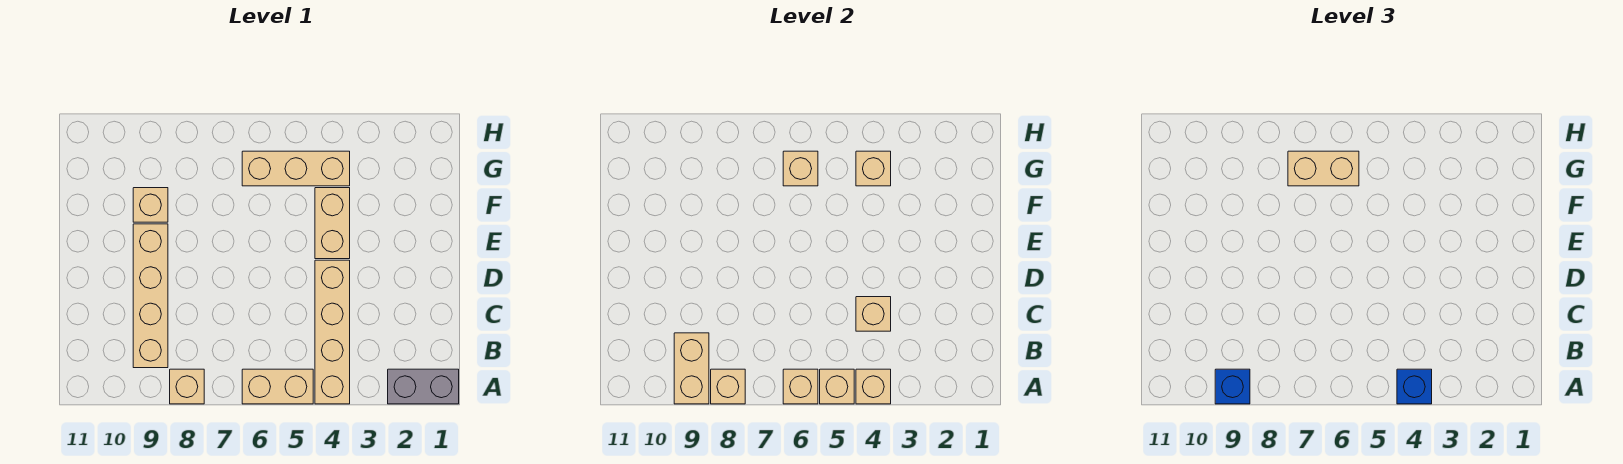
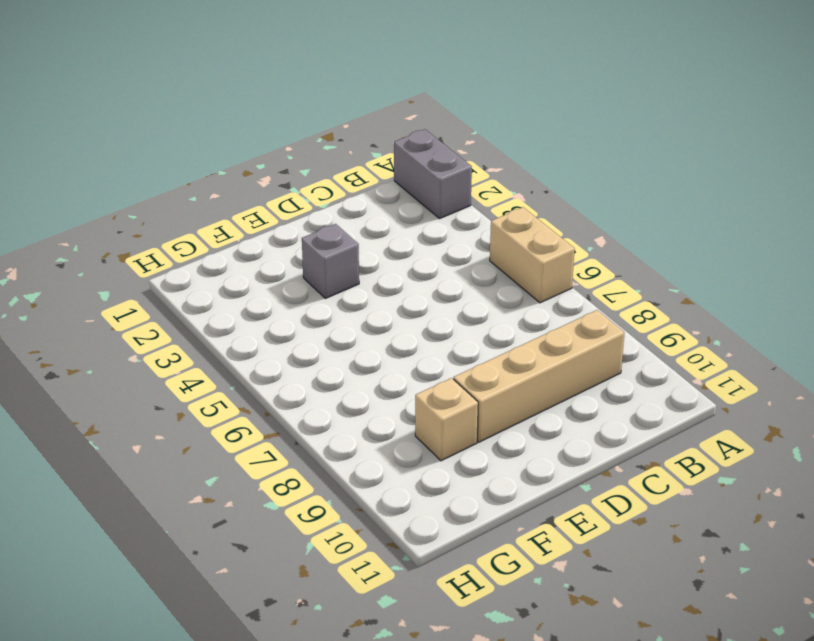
grey brick E3 level 1 -> none
none -> tan brick A4:D4 level 1
none -> tan brick A8 level 1
none -> tan brick E4:F4 level 1

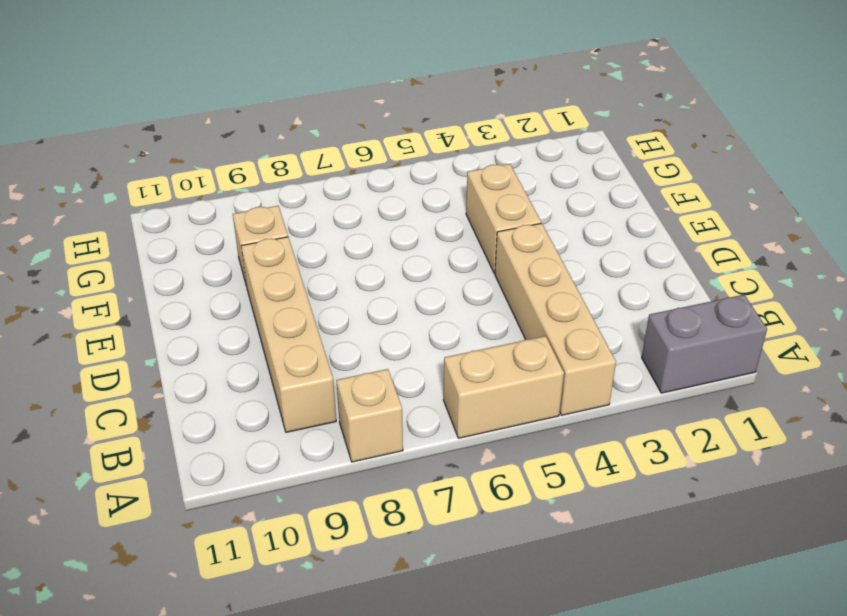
none -> tan brick G4:G6 level 1
none -> tan brick A4 level 2
none -> tan brick A5 level 2

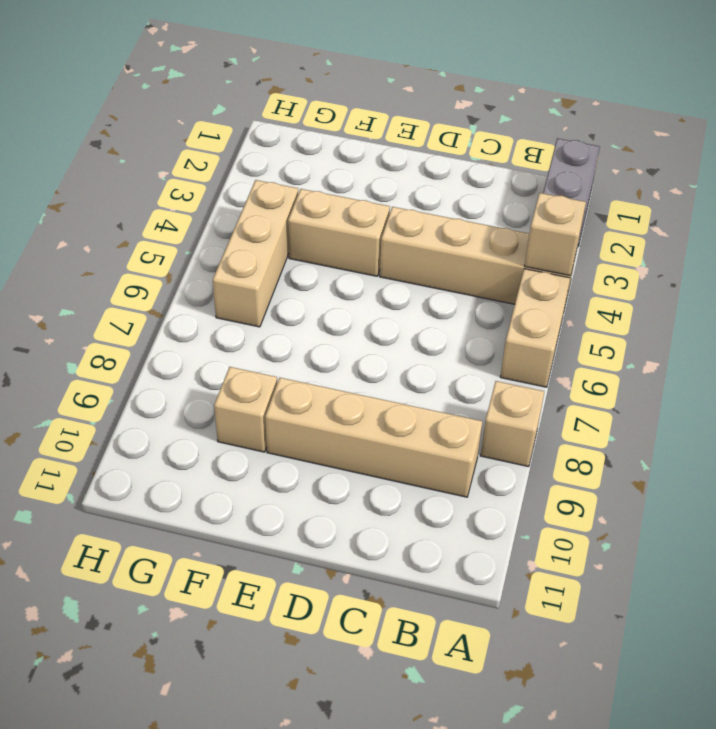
none -> tan brick A5 level 2
none -> tan brick A6 level 2
none -> tan brick A8 level 2

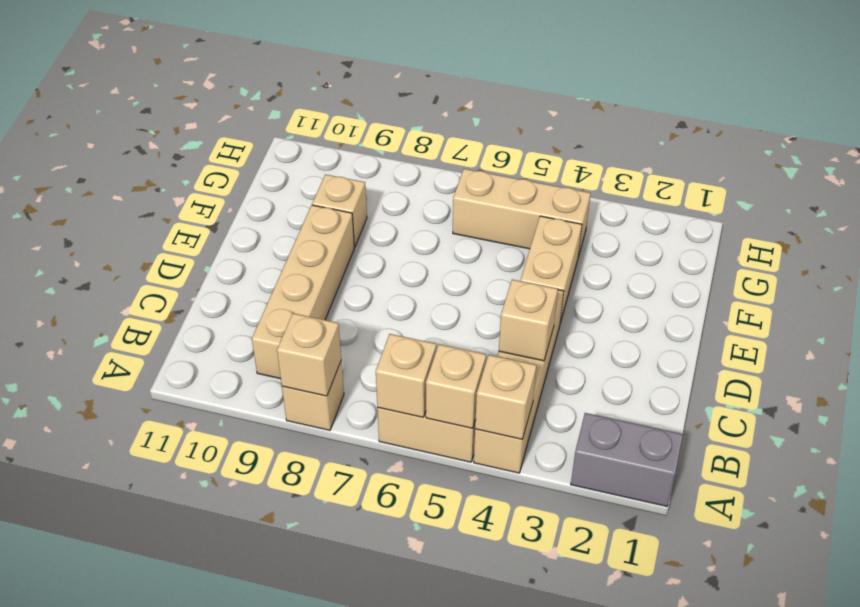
none -> tan brick A9:B9 level 2
none -> tan brick G4 level 2
none -> tan brick G6 level 2

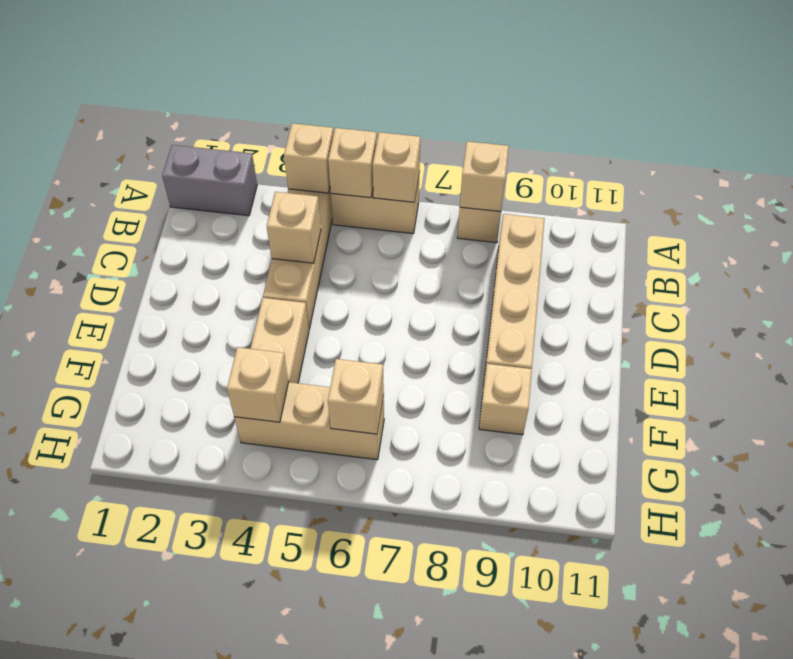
none -> tan brick A9:B9 level 2
none -> blue brick A4 level 3
none -> blue brick A9 level 3

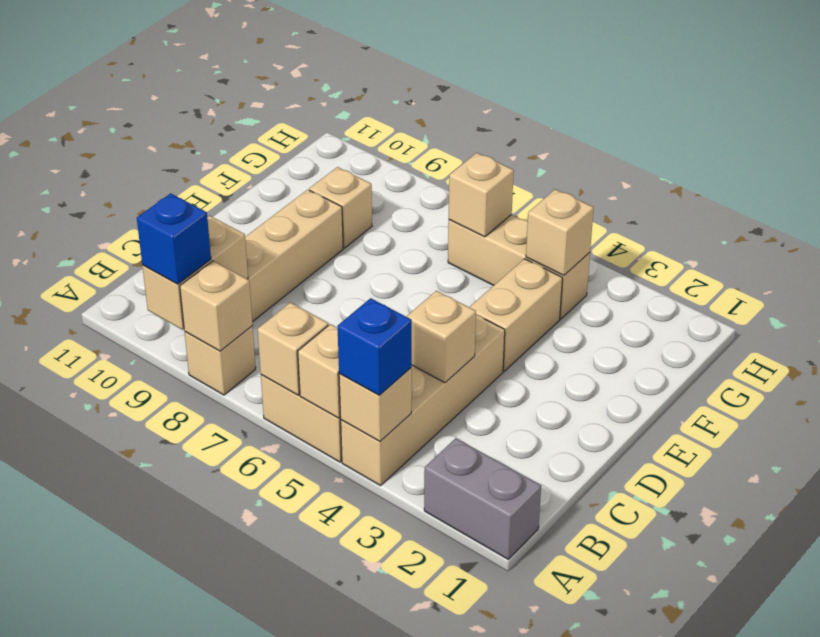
none -> tan brick G6:G7 level 3

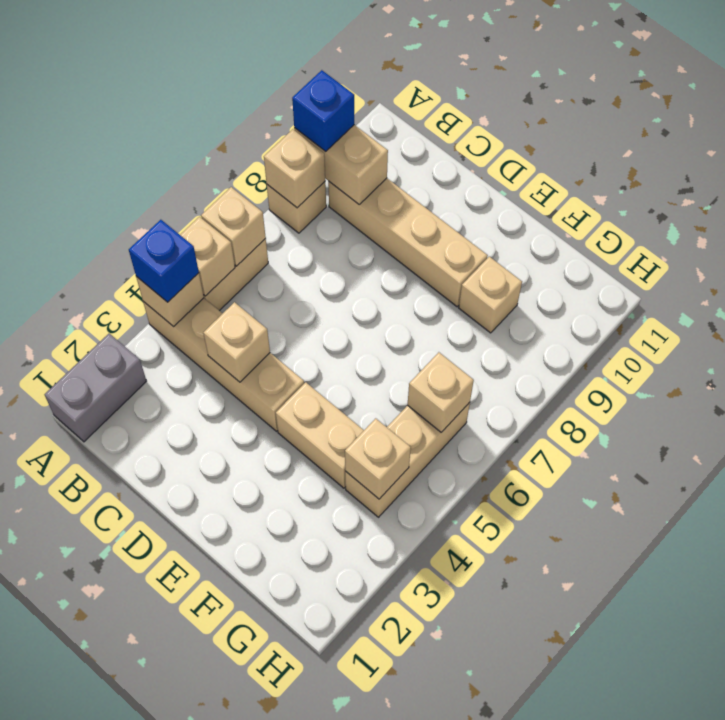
none -> tan brick G6:G7 level 3

